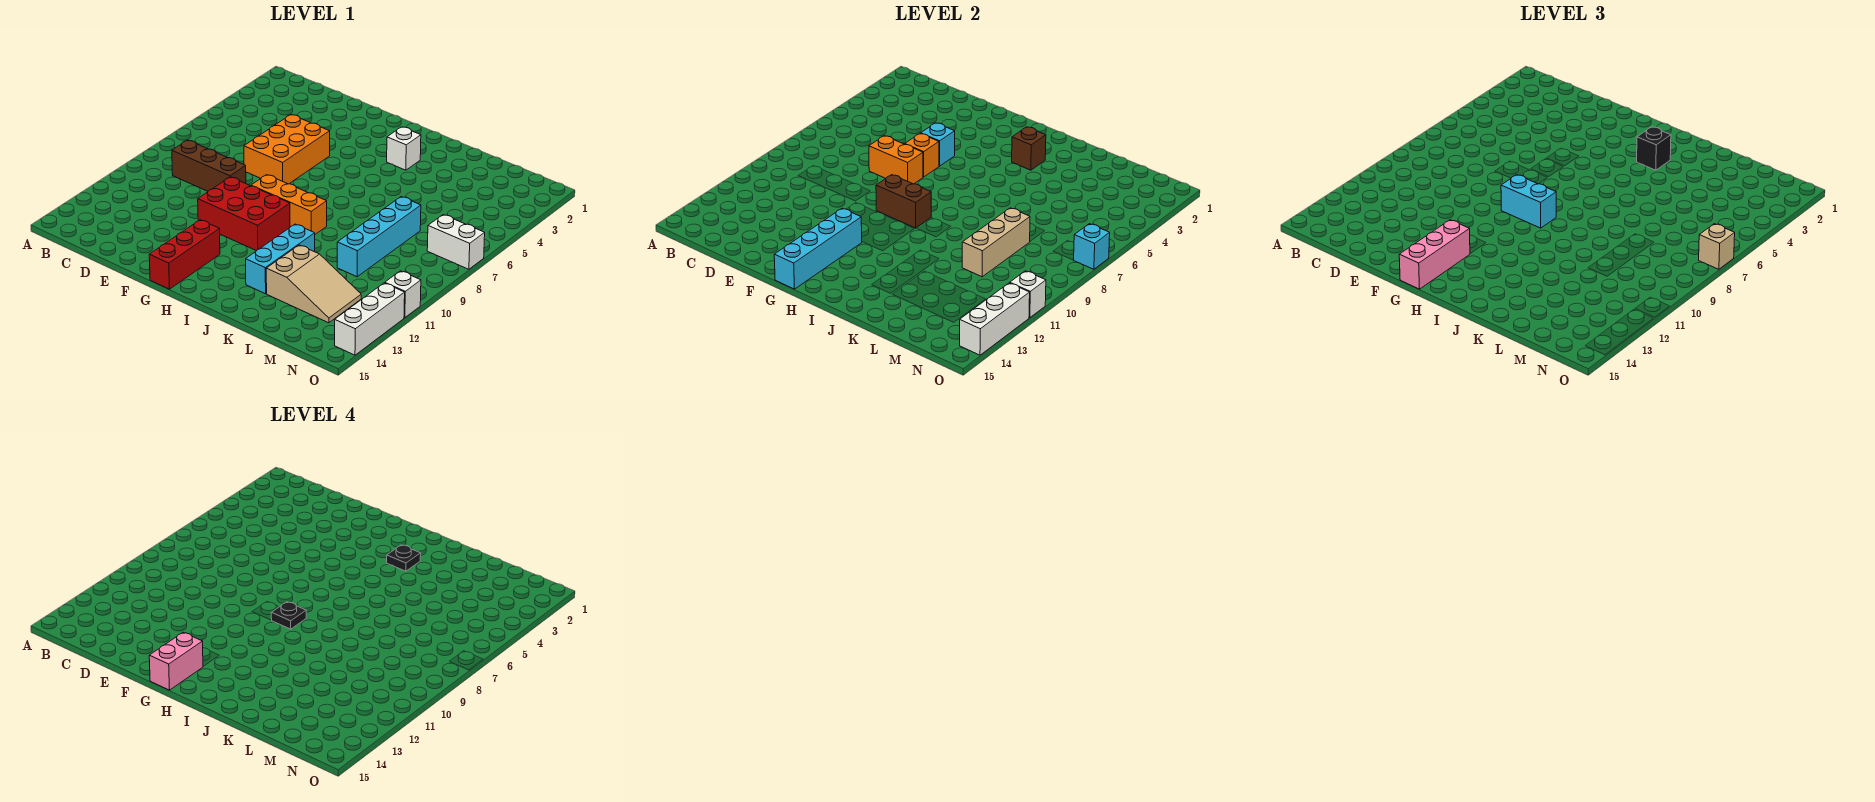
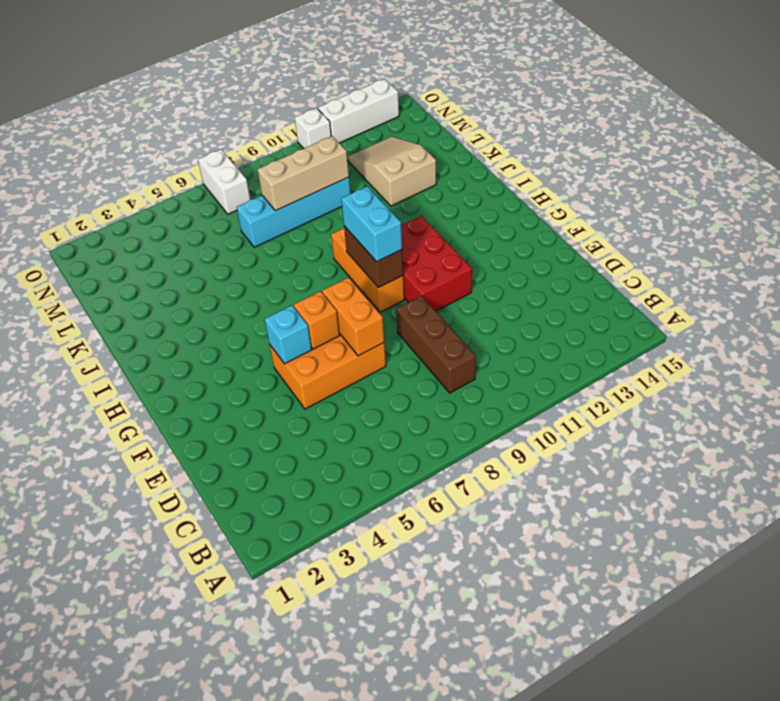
none -> red brick G13:G15 level 1
none -> white brick I3 level 1
none -> cyan brick J11:J13 level 1

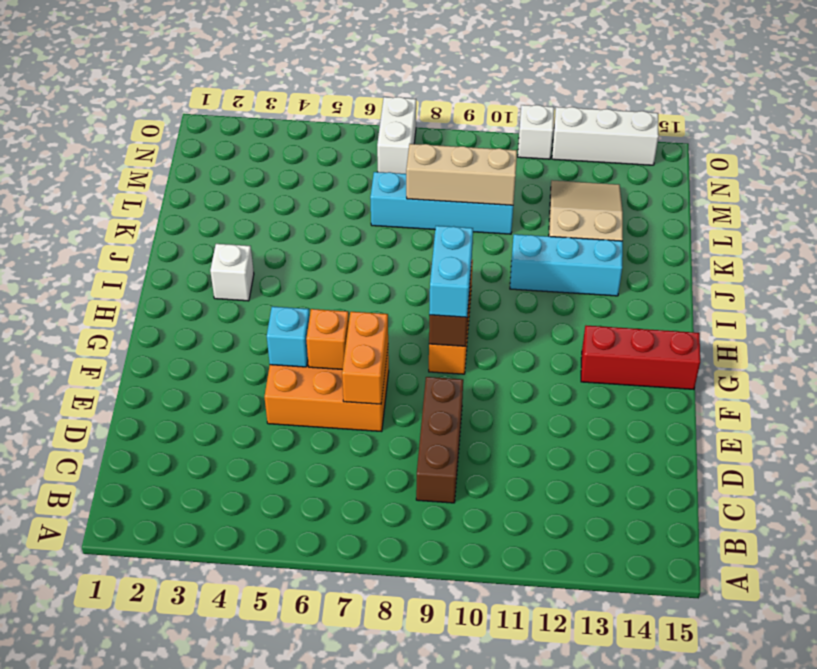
none -> red brick F10:H11 level 1
none -> cyan brick G12:G15 level 2
none -> brown brick I3 level 2

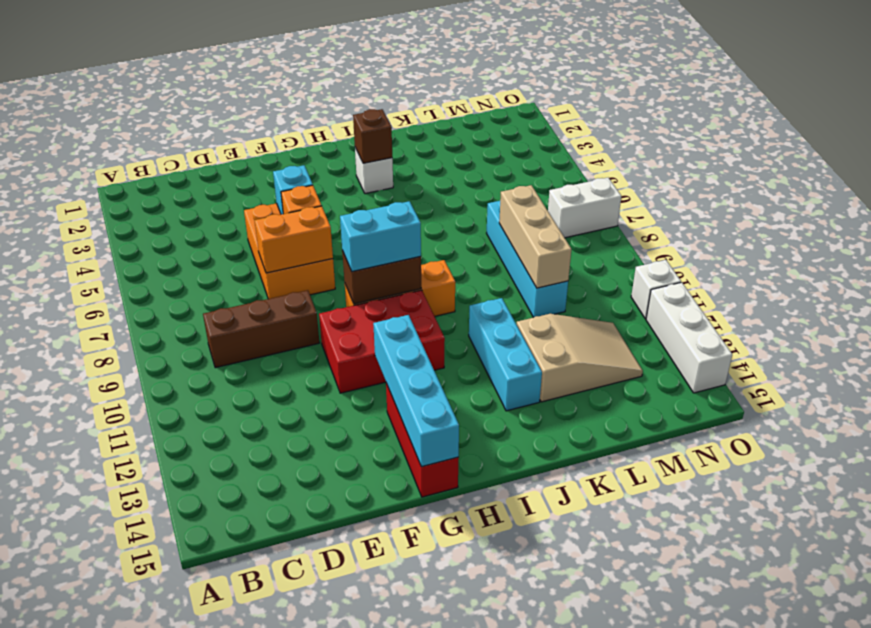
none -> cyan brick O7 level 2
none -> white brick O11 level 2
none -> white brick O12:O14 level 2

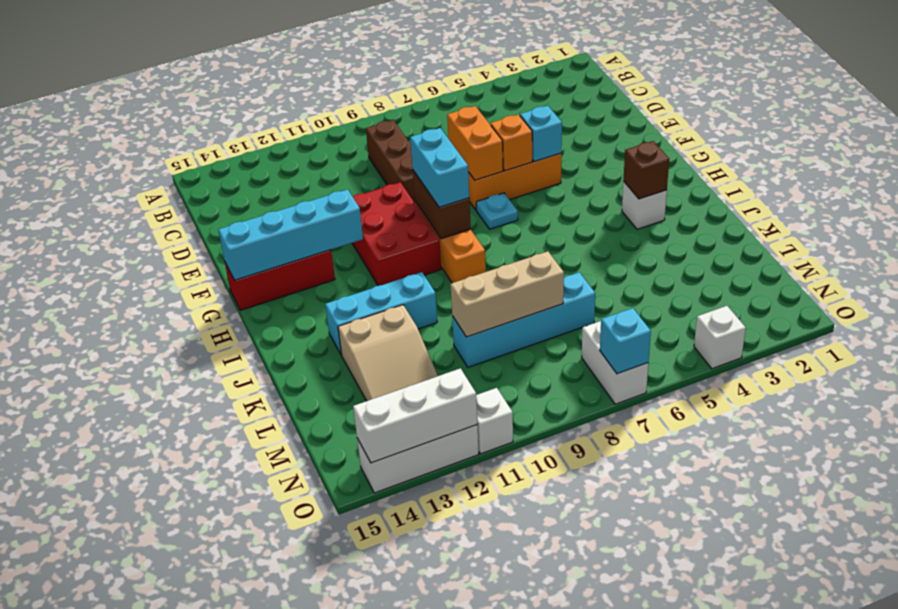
cyan plate G7 level 1 -> none
white brick O4 level 1 -> white brick O11 level 2
none -> pink brick G13:G15 level 3
none -> black brick I3 level 3
none -> tan brick O7 level 3

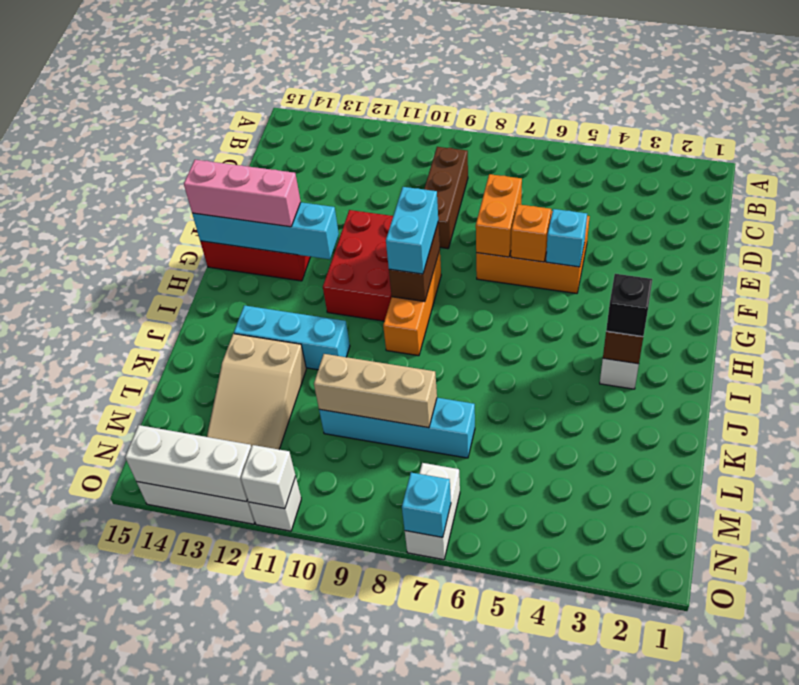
none -> tan brick O7 level 3
none -> pink brick G14:G15 level 4
none -> black plate H9 level 4

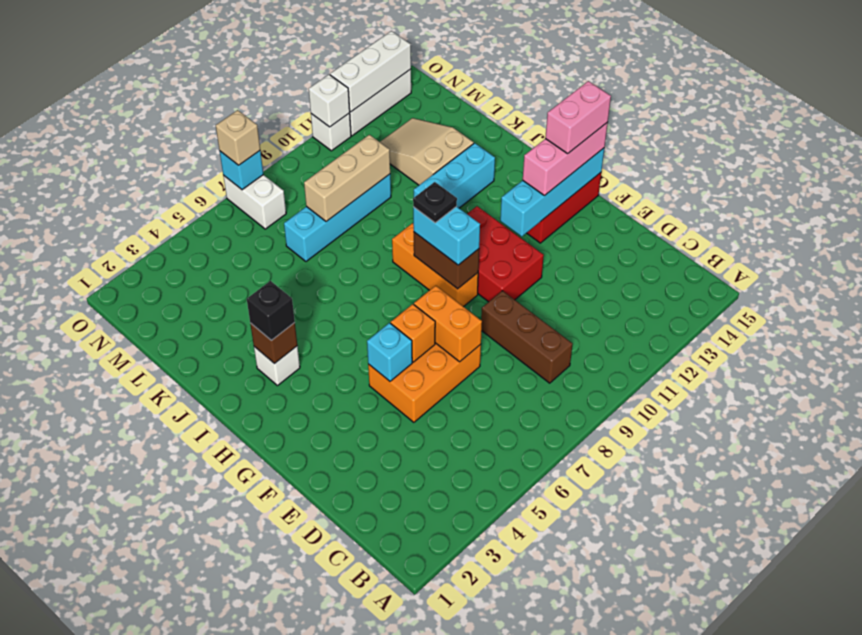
none -> black plate I3 level 4

